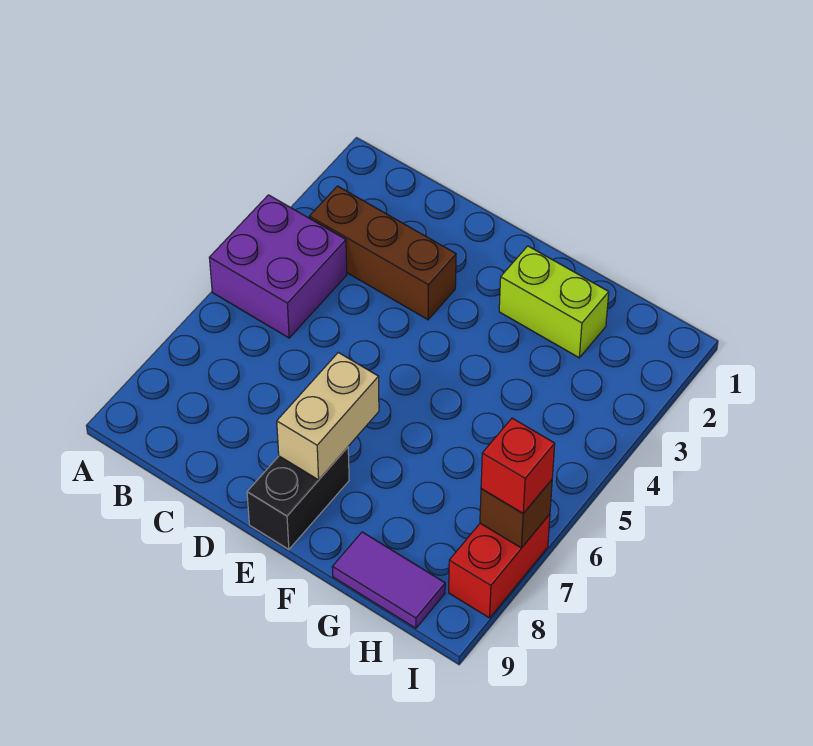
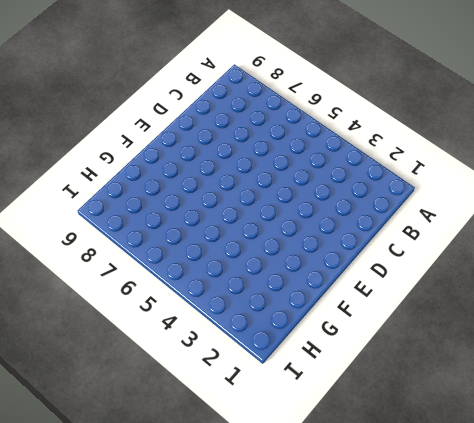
none -> purple brick A4:B5 level 1
none -> brown brick B3:D3 level 1

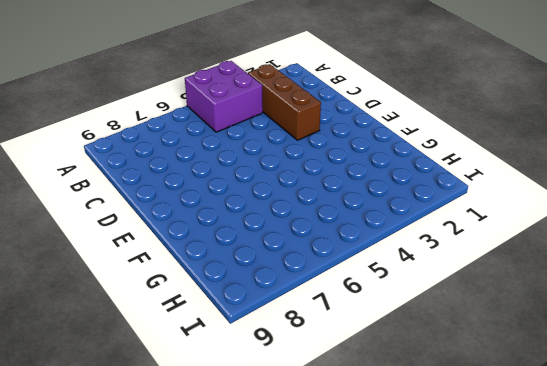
none -> black brick E8:E9 level 1
none -> lime brick F2:G2 level 1

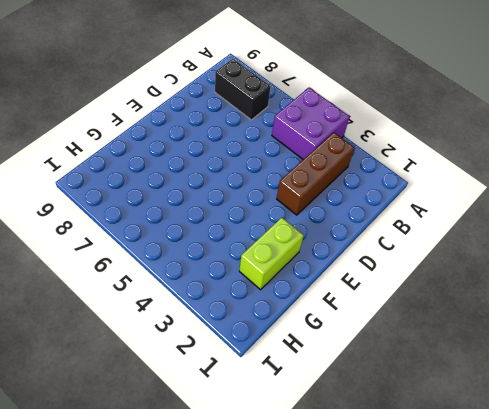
black brick B7:B8 level 1 -> black brick E8:E9 level 1
none -> purple tile G9:H9 level 1
none -> red brick I7:I8 level 1

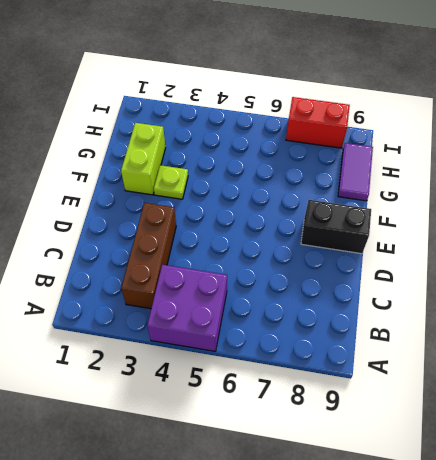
lime plate F3 level 1 -> none
none -> tan brick E7:E8 level 2
none -> brown brick I7 level 2

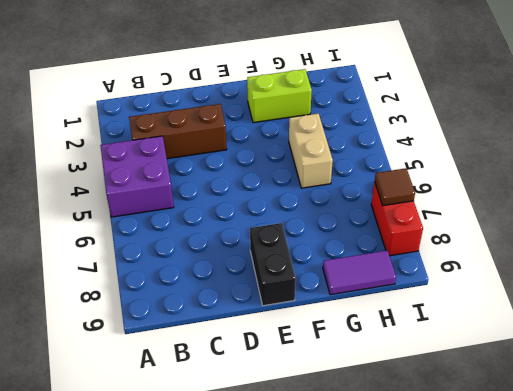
tan brick G4:G5 level 1 -> tan brick E7:E8 level 2
brown tile I7 level 2 -> brown brick I7 level 2
none -> red brick I7 level 3

